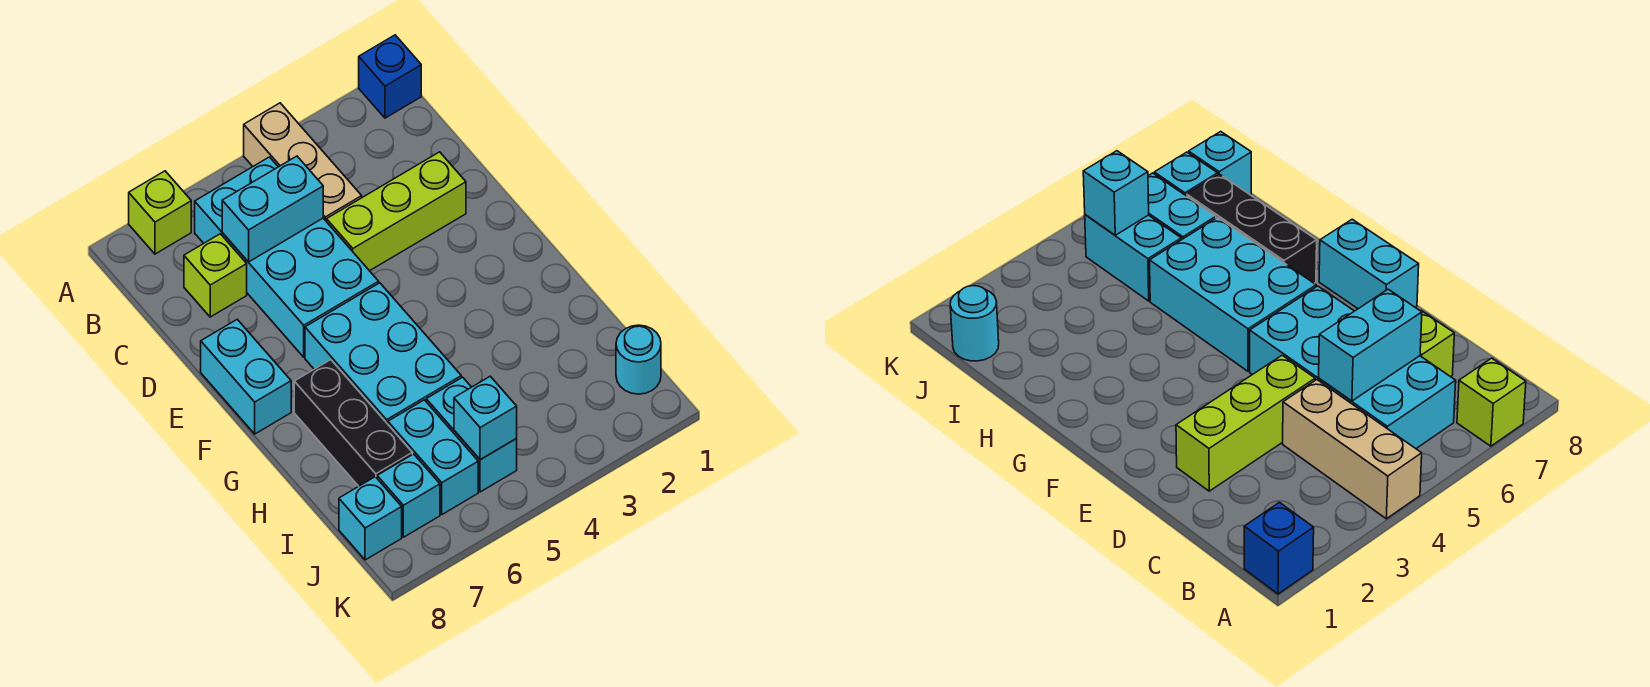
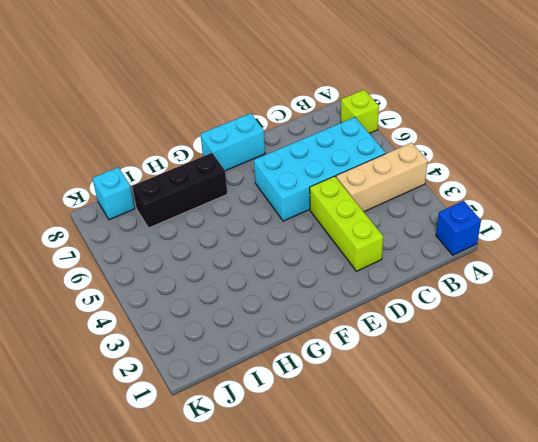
none -> lime brick C7 level 1
none -> cyan brick F5:H6 level 1
none -> cyan brick I5:J5 level 1

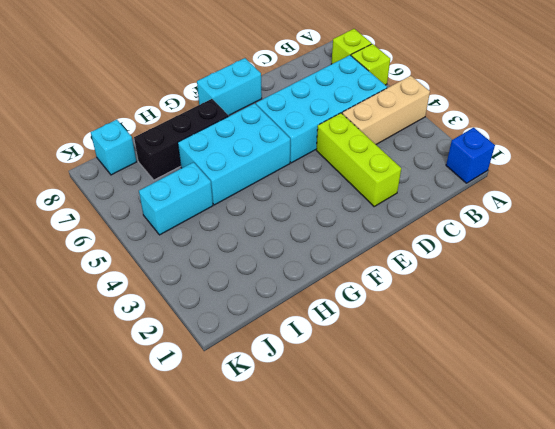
lime brick A6 level 1 -> lime brick C7 level 1
none -> cyan brick I6:J6 level 1
none -> cyan round brick J1 level 1
none -> cyan brick J7 level 1

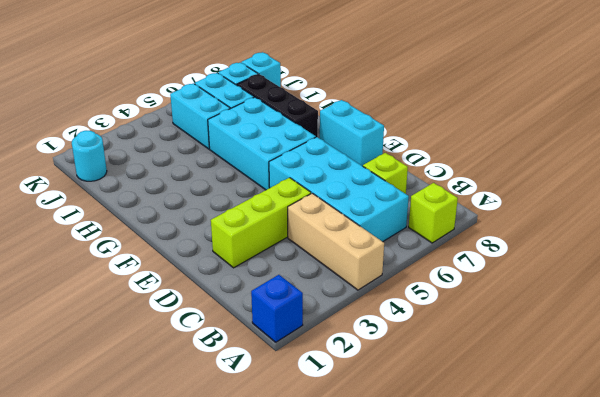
none -> cyan brick C5:C6 level 2
none -> cyan brick J5 level 2

